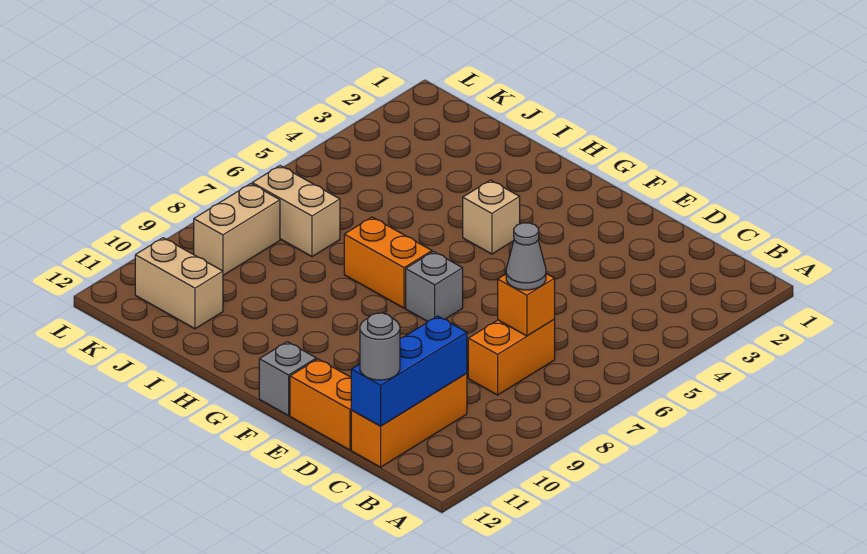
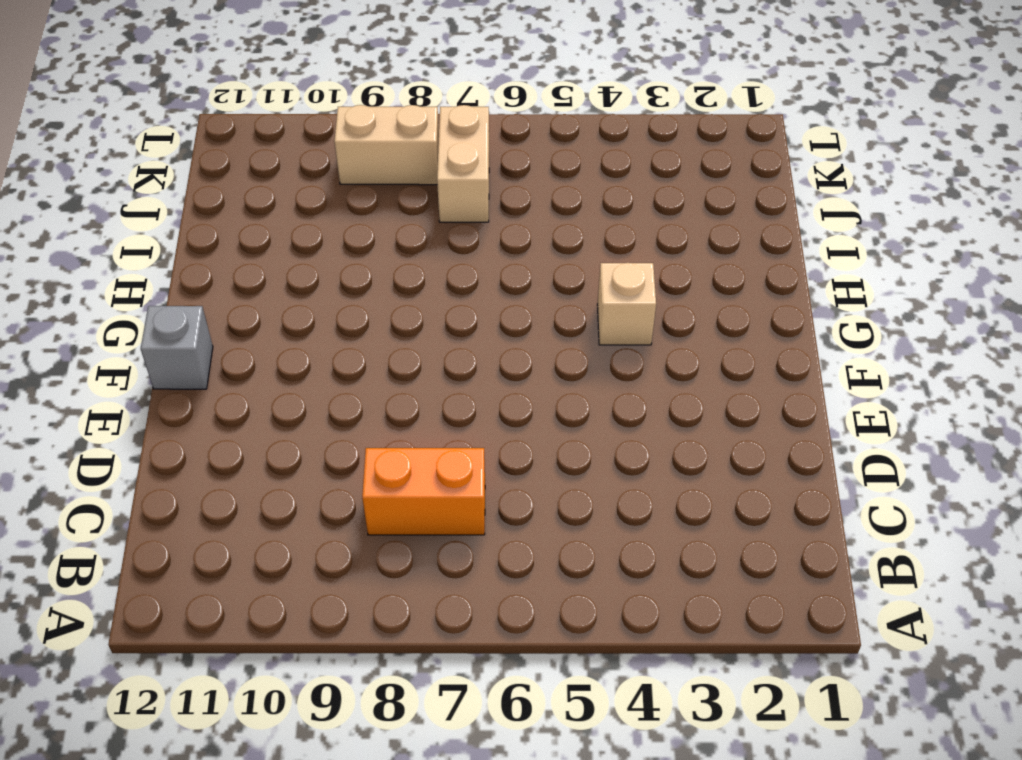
none -> orange brick C10:C12 level 1
none -> orange brick D12:E12 level 1
none -> grey brick F7 level 1

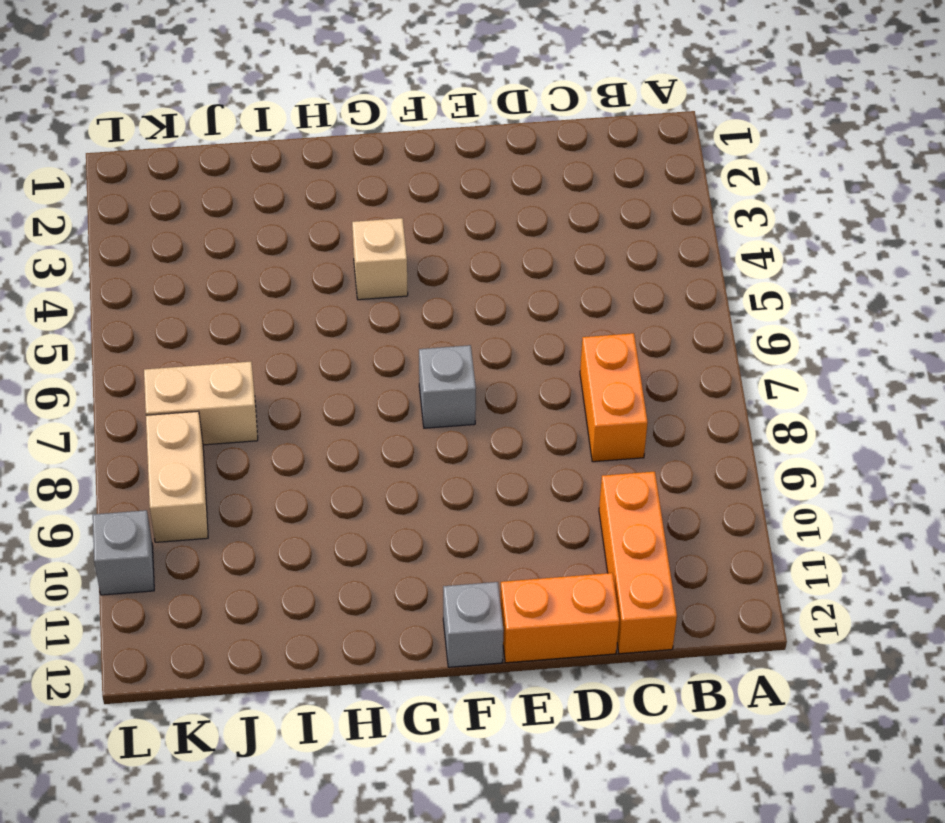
grey brick L10 level 1 -> none
none -> orange brick G7:H7 level 1
none -> tan brick J11:K11 level 1
none -> orange brick C7 level 2

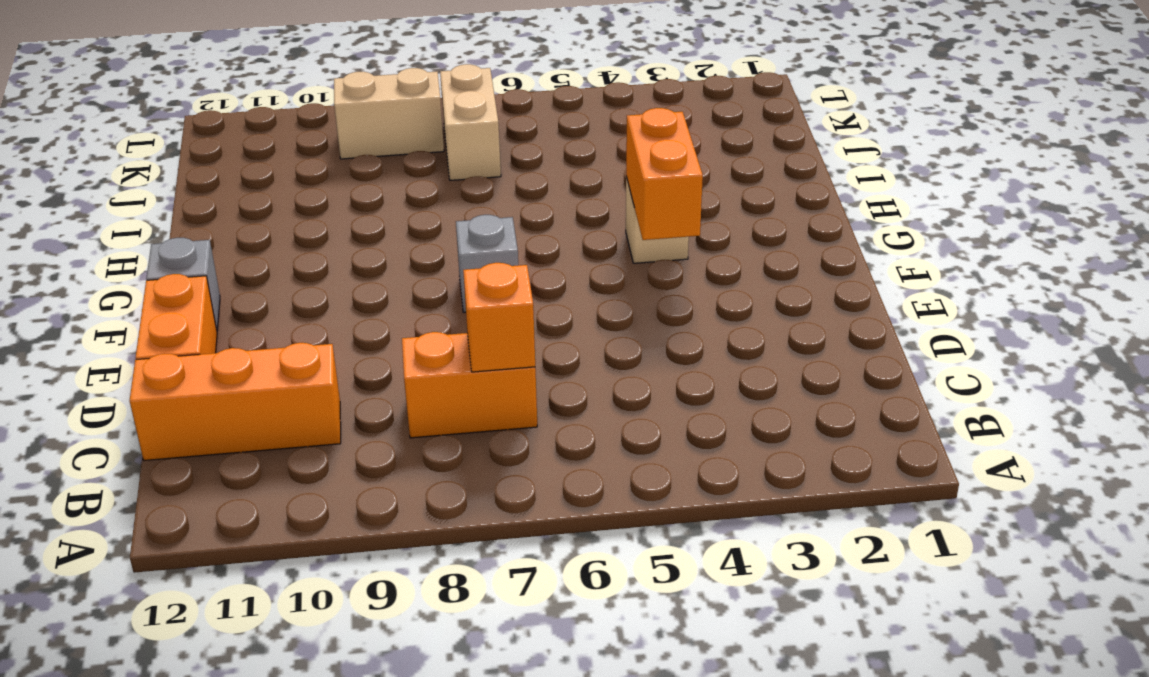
orange brick F4:G4 level 2 -> orange brick G7:H7 level 1
none -> tan brick J11:K11 level 1
none -> blue brick C10:C12 level 2
none -> grey cone C7 level 3

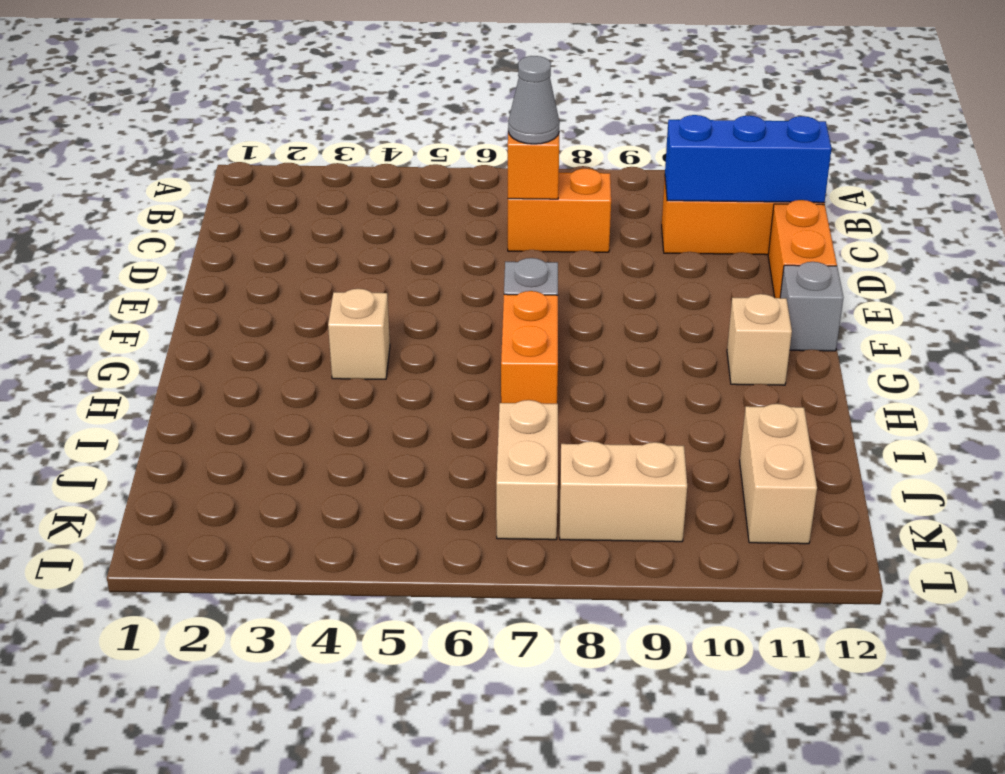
tan brick G11 level 1 -> none
none -> grey round brick C12 level 3

